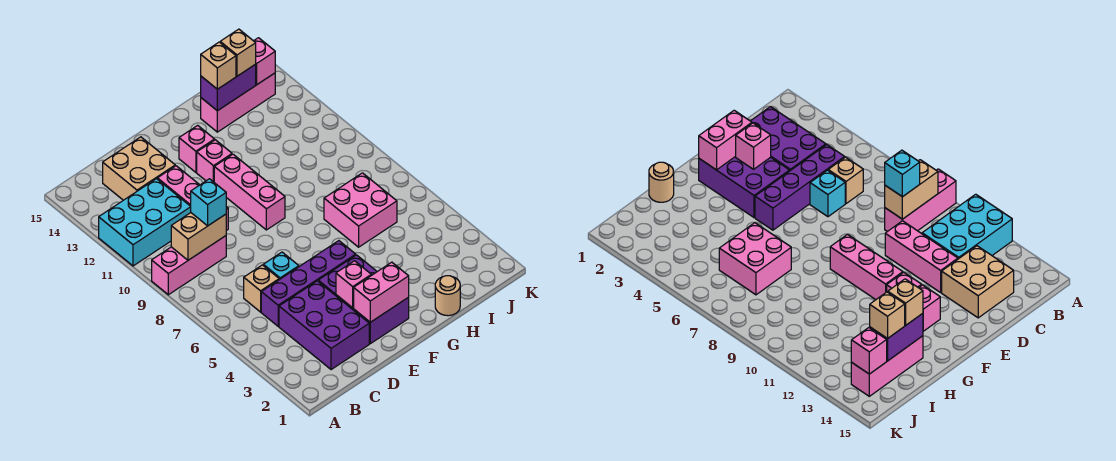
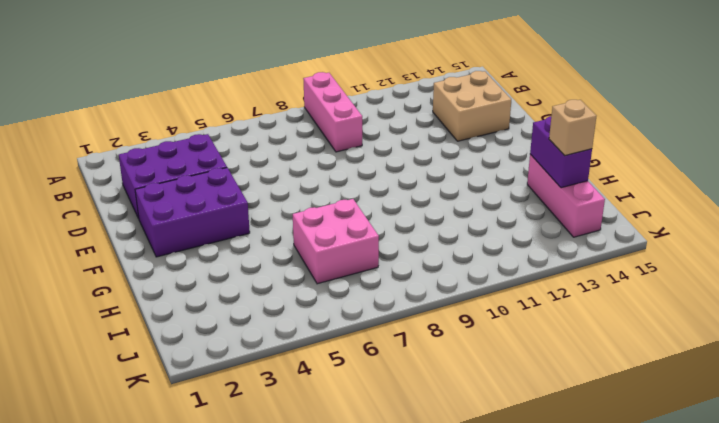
none -> cyan brick A11:C12 level 1
none -> purple brick C5:F5 level 1
none -> tan brick C6 level 1

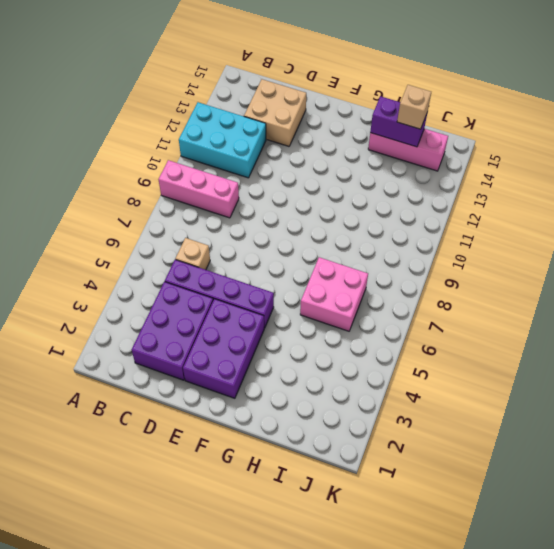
none -> cyan brick D6 level 1
none -> pink brick D10:D12 level 1
none -> pink brick F9:F11 level 1

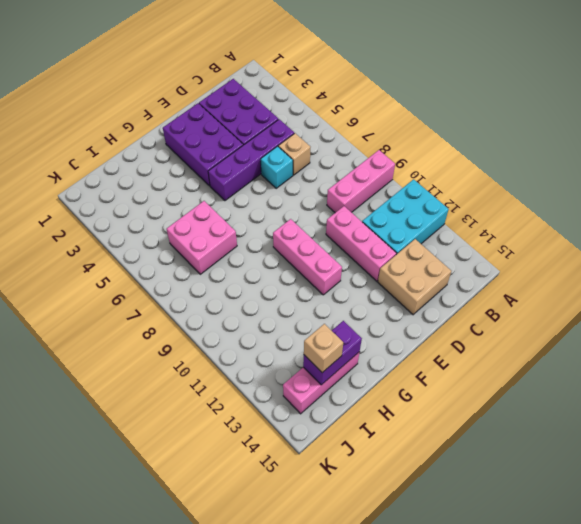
none -> pink brick F12 level 1
none -> pink brick F13 level 1
none -> tan round brick H1 level 1

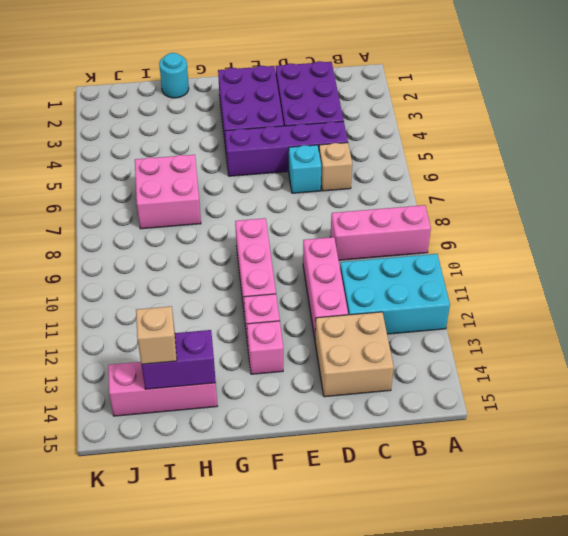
cyan round brick H1 level 1 -> tan round brick H1 level 1
none -> tan brick B9:C9 level 2
none -> pink brick E2:F2 level 2
none -> pink brick E3 level 2

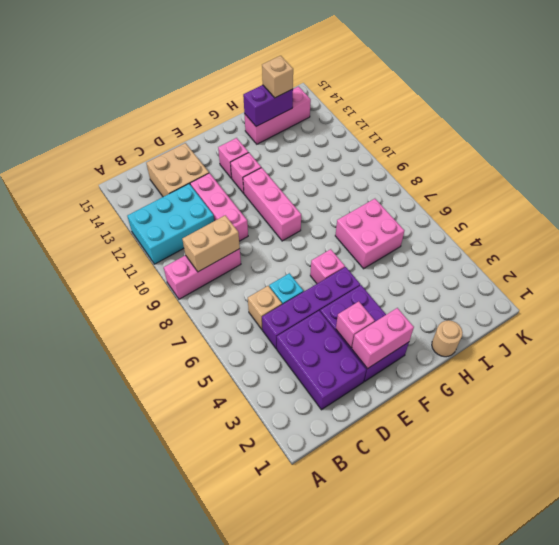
pink brick F6 level 1 -> pink brick J14 level 2
none -> cyan brick C9 level 3
none -> tan brick H14 level 3

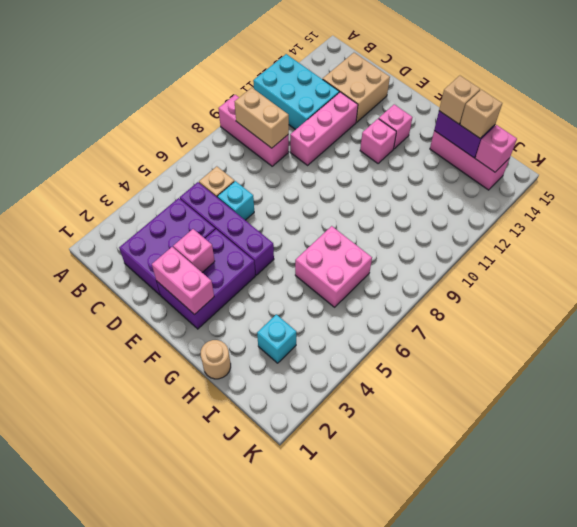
cyan brick I3 level 1 -> cyan brick C9 level 3
none -> pink brick F9:F11 level 1

